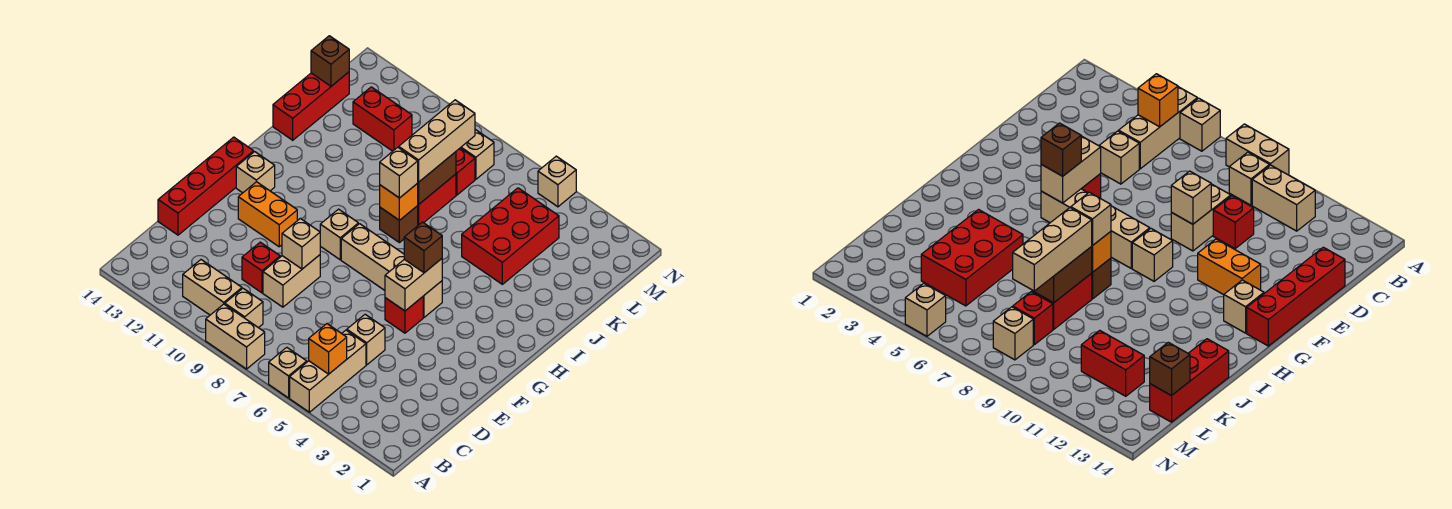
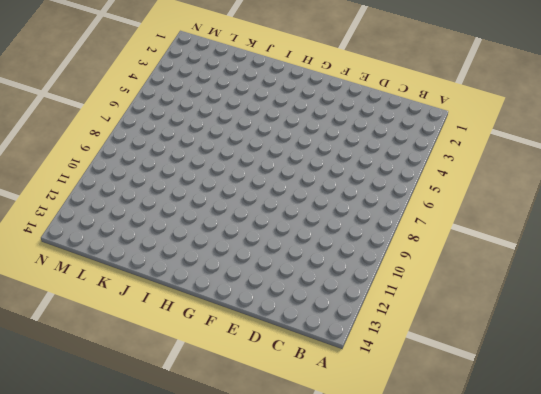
none -> tan brick A5:C5 level 1
none -> tan brick A6 level 1
none -> tan brick A8:A9 level 1
none -> tan brick B9 level 1

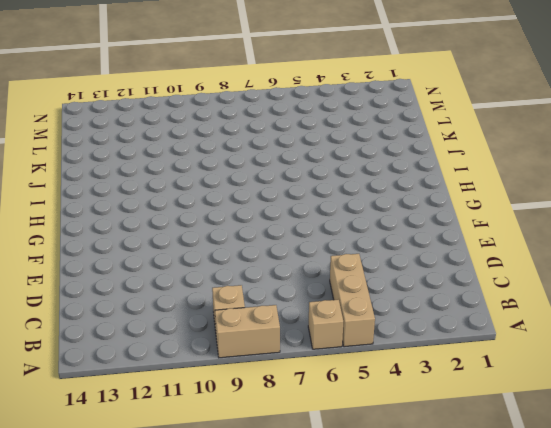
none -> tan brick B10:B11 level 1
none -> tan brick D5 level 1
none -> tan brick D9:E9 level 1
none -> red brick D10 level 1

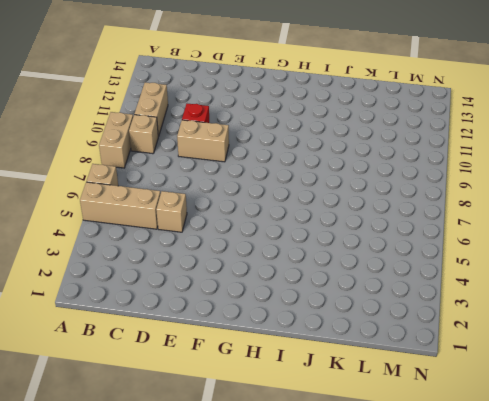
none -> red brick D14:G14 level 1
none -> red brick F5 level 1
none -> orange brick F11:F12 level 1
none -> tan brick G5:G8 level 1

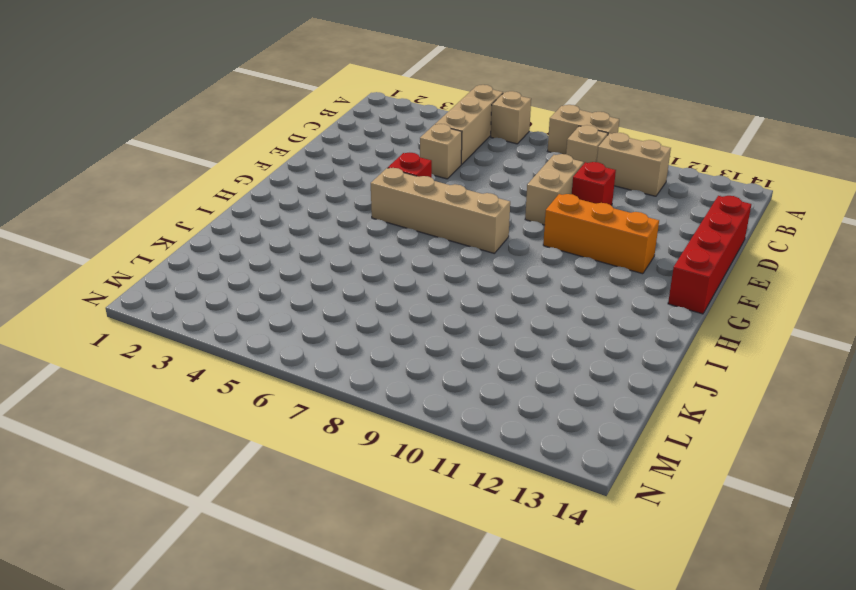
orange brick F10:F12 level 1 -> orange brick F11:F12 level 1
none -> tan brick G9 level 1
none -> tan brick G13 level 1
none -> brown brick I8 level 1
none -> red brick J4:L5 level 1

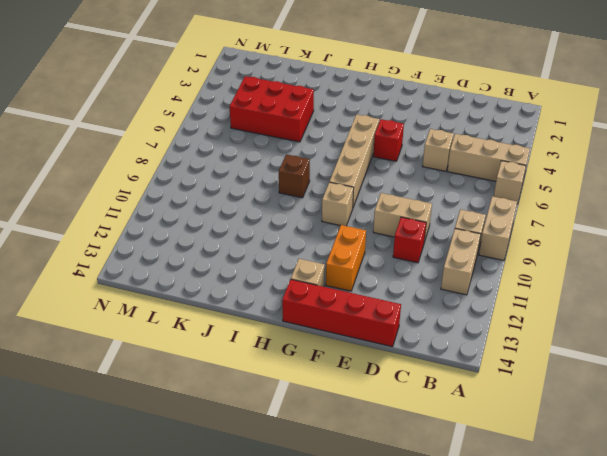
none -> red brick J8:K8 level 1
none -> red brick J14:L14 level 1
none -> red brick L8 level 1
none -> red brick L11:L12 level 1

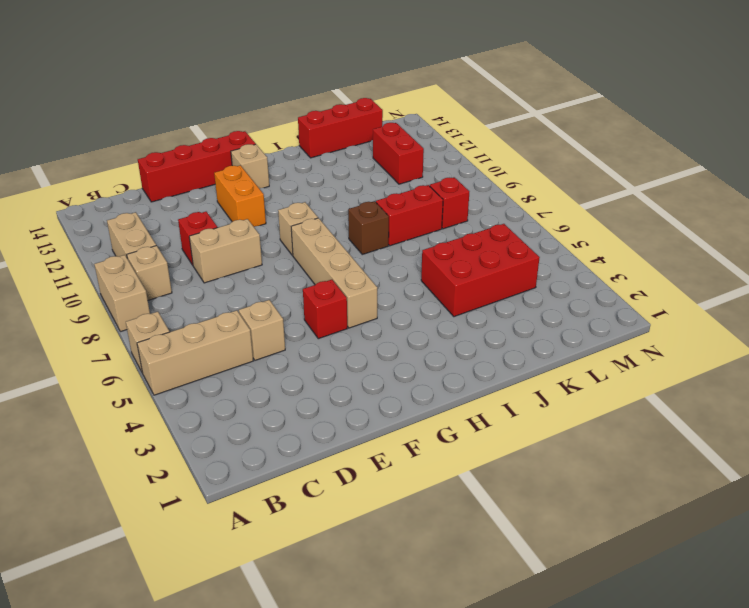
none -> tan brick M8 level 1
none -> tan brick N5 level 1
none -> orange brick B5 level 2
none -> tan brick E9 level 2

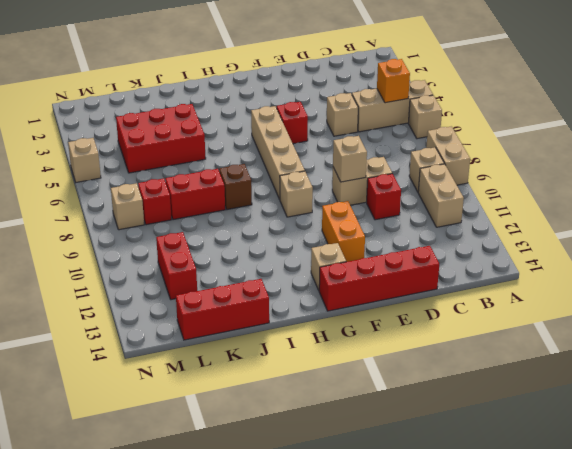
none -> tan brick F5:G5 level 2
none -> orange brick I8 level 2
none -> brown brick J8:K8 level 2
none -> brown brick L14 level 2

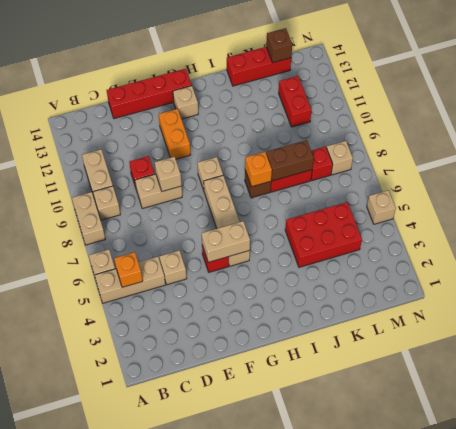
none -> brown brick G5 level 3
none -> tan brick I8 level 3
none -> tan brick J8:L8 level 3

